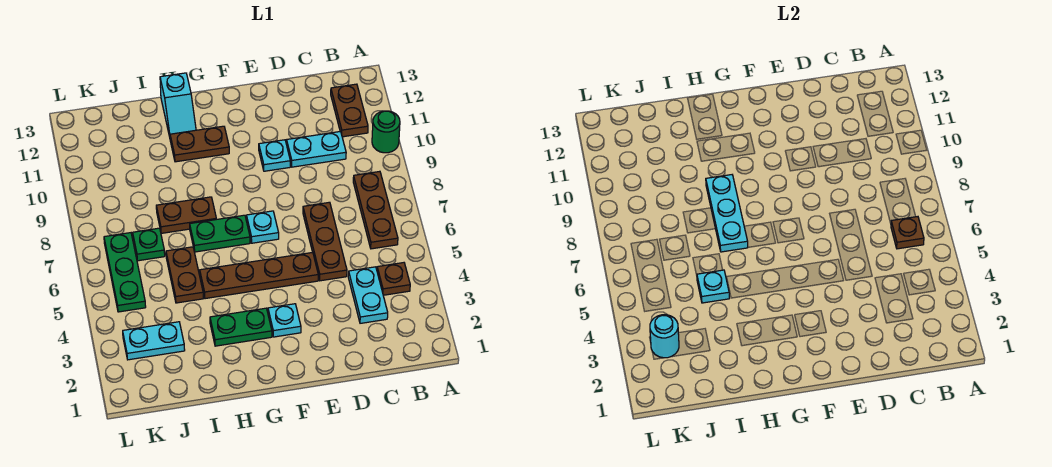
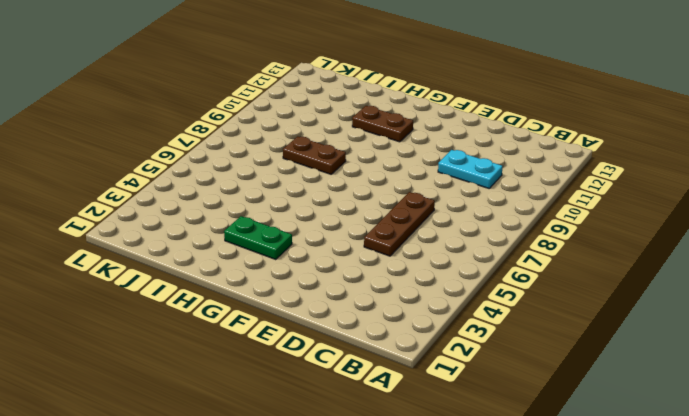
none -> green round brick A10 level 1
none -> brown plate B4 level 1
none -> brown plate B6:B8 level 1

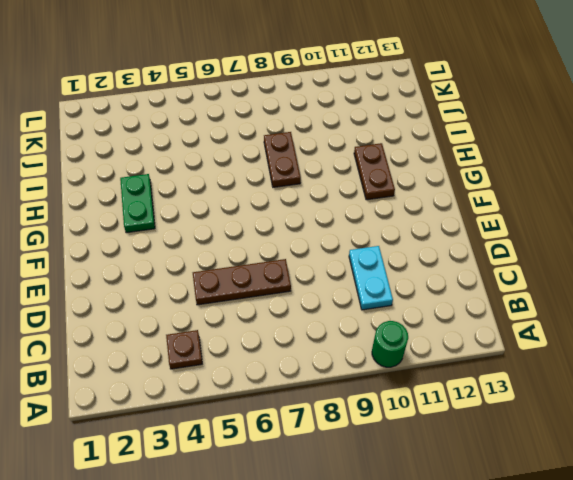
none -> brown plate B6:B8 level 1
none -> brown plate B11:B12 level 1
none -> cyan plate C3:C4 level 1

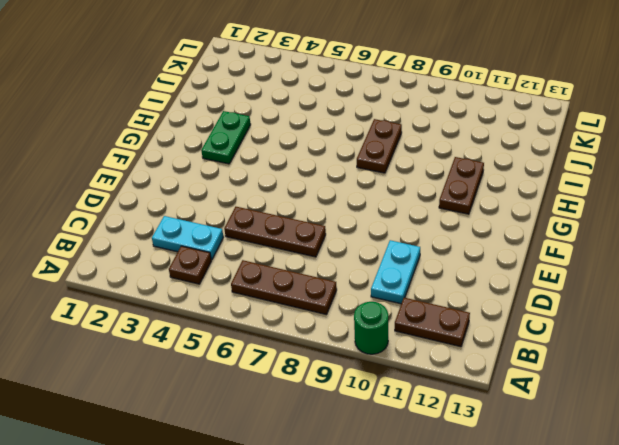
none -> brown plate E5:H5 level 1
none -> cyan plate E10 level 1
none -> cyan plate F3 level 1

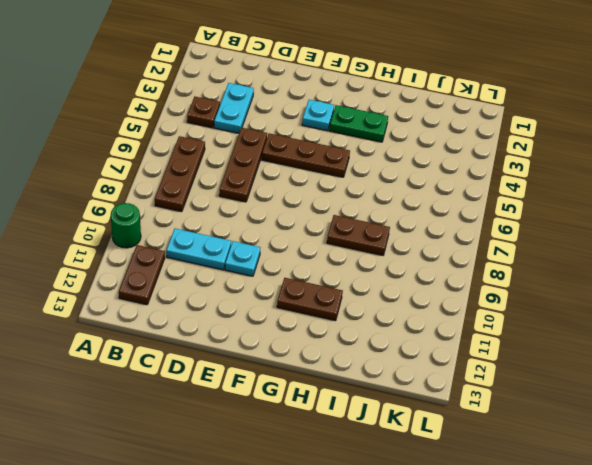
brown plate E5:G5 level 1 -> brown plate E5:H5 level 1
none -> cyan plate F7 level 1
none -> green plate G7:H7 level 1
none -> cyan slope H12:H13 level 1 top 13

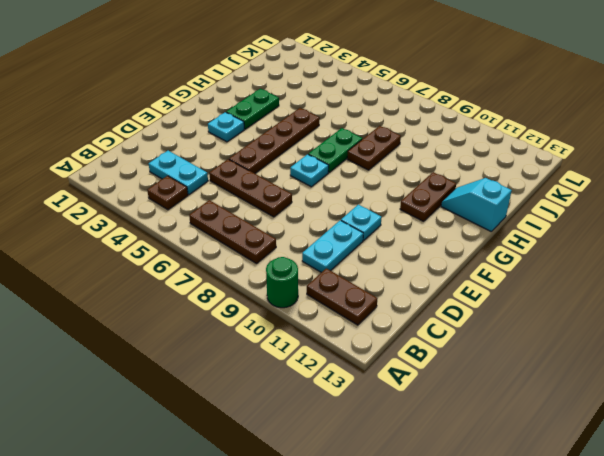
none -> brown plate I5:I6 level 1
none -> cyan plate J3:K3 level 1
none -> green plate J7 level 1

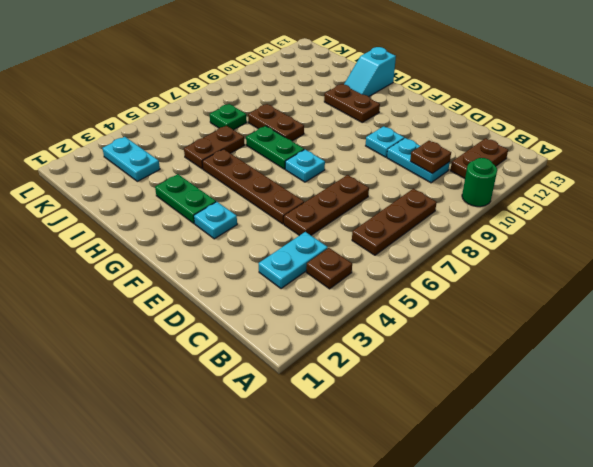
brown plate C10 level 2 -> brown plate B6 level 2
none -> green plate K5:K7 level 1
none -> cyan plate H7:H9 level 2
none -> cyan plate I5 level 2

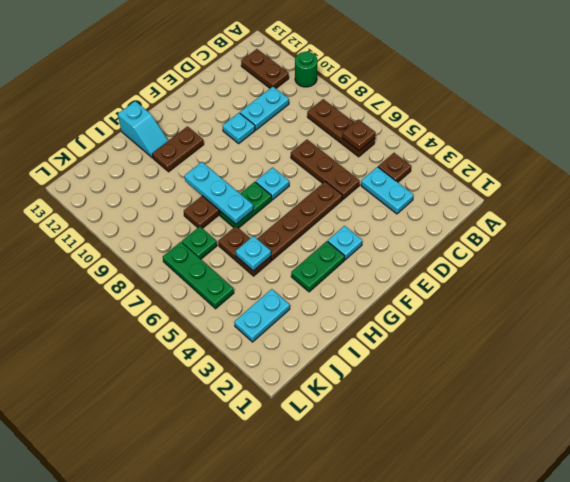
none -> cyan round brick K3 level 2

